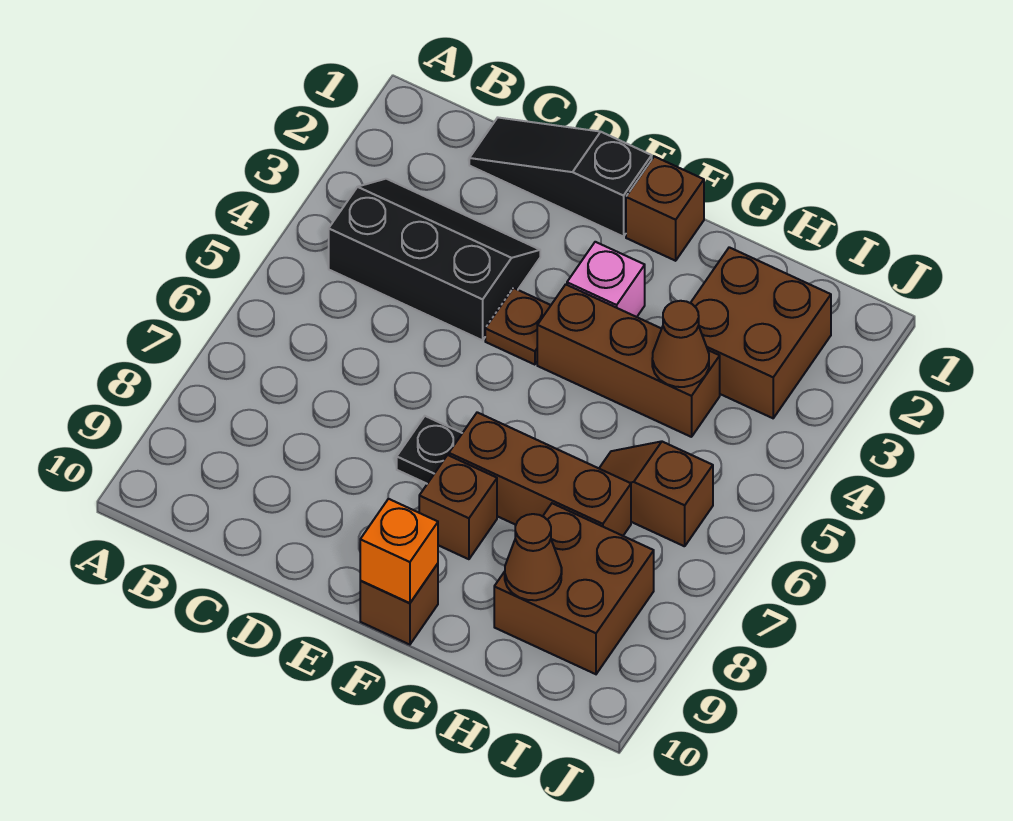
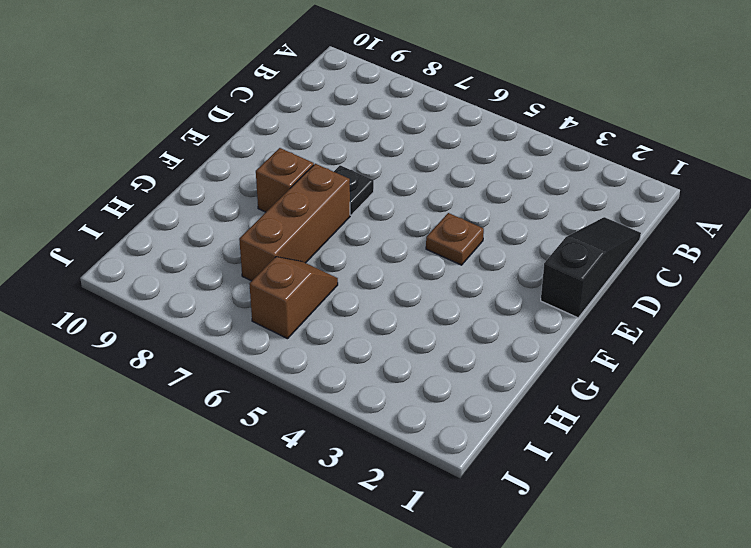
none -> black slope B3:D4 level 1 top 4
none -> brown brick F1 level 1
none -> pink brick F3 level 1

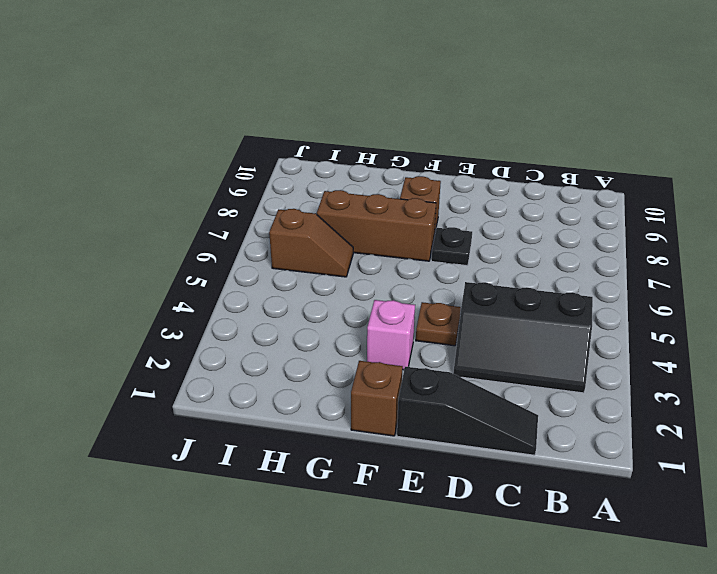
none -> brown brick F4:H4 level 1
none -> brown brick F10 level 1
none -> brown brick H2:I3 level 1

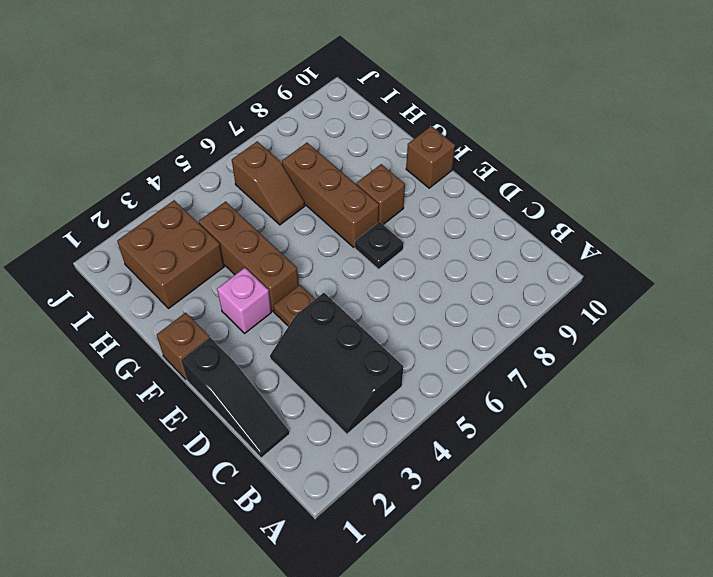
none -> brown brick H8:I9 level 1
none -> orange brick F10 level 2
none -> brown cone H4 level 2

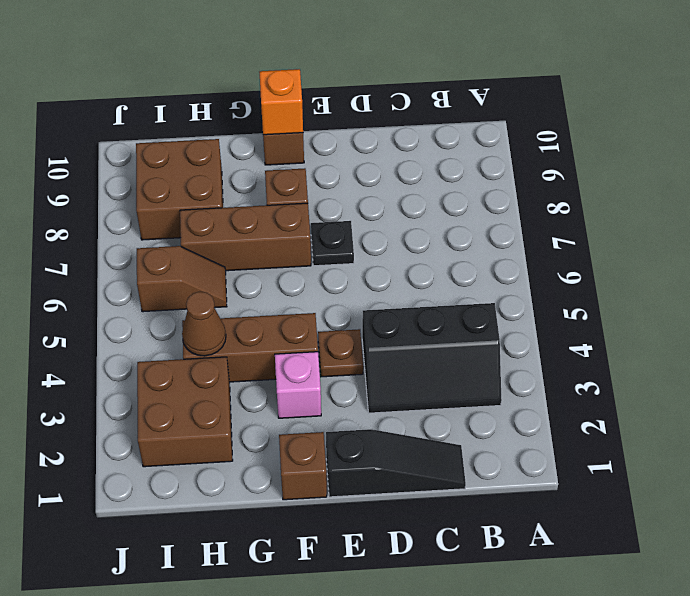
none -> brown cone H9 level 2

